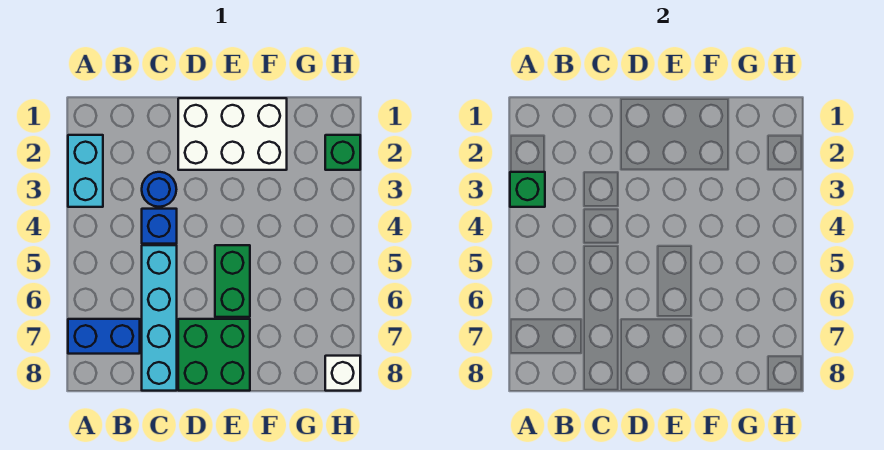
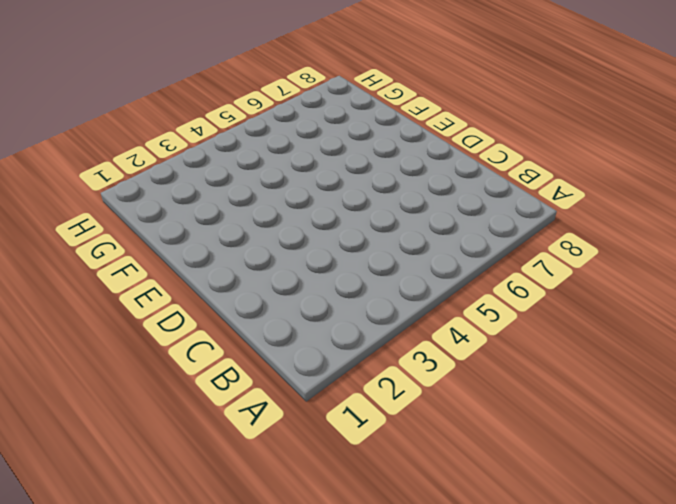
none -> cyan brick A2:A3 level 1
none -> blue brick A7:B7 level 1

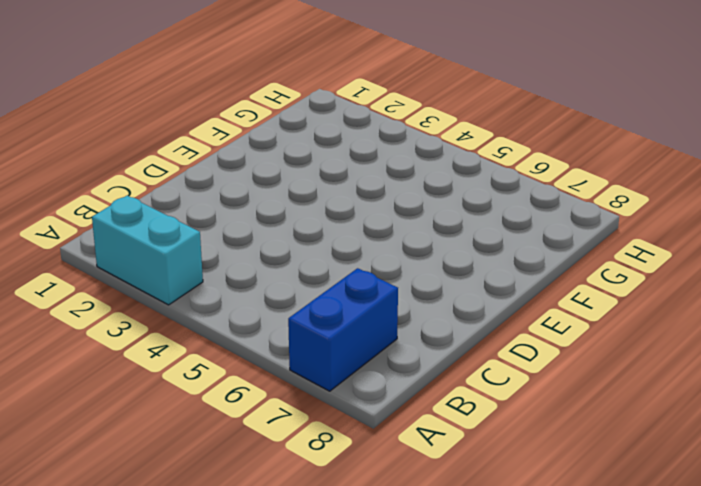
none -> blue round brick C3 level 1
none -> blue brick C4 level 1

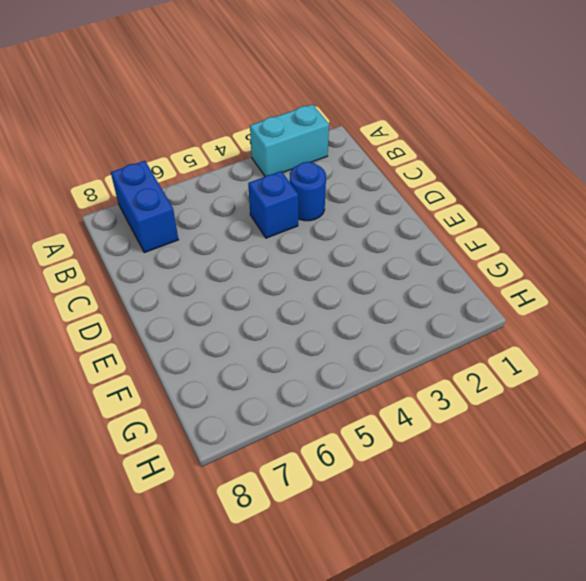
none -> cyan brick C5:C8 level 1
none -> white brick D1:F2 level 1

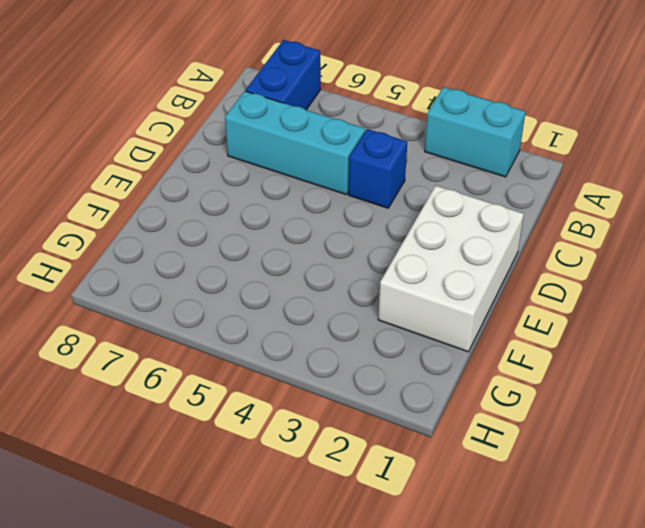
cyan brick C5:C7 level 1 -> cyan brick C5:C8 level 1
none -> blue round brick C3 level 1
none -> green brick D7:E8 level 1

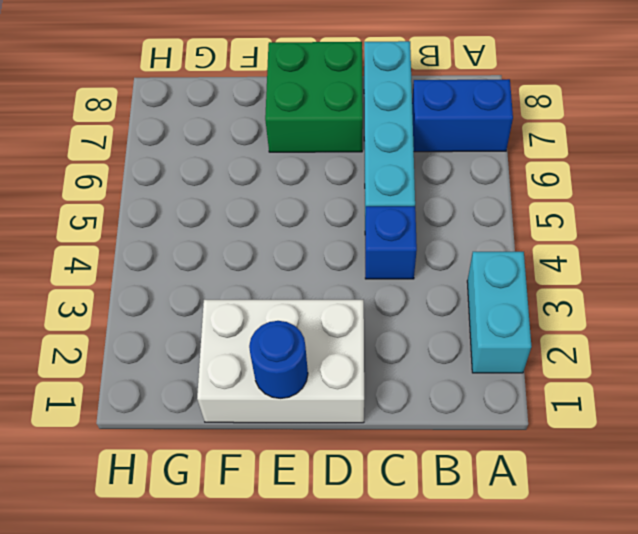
blue round brick E1 level 2 -> blue round brick C3 level 1
none -> green brick E5:E6 level 1
none -> green brick H2 level 1

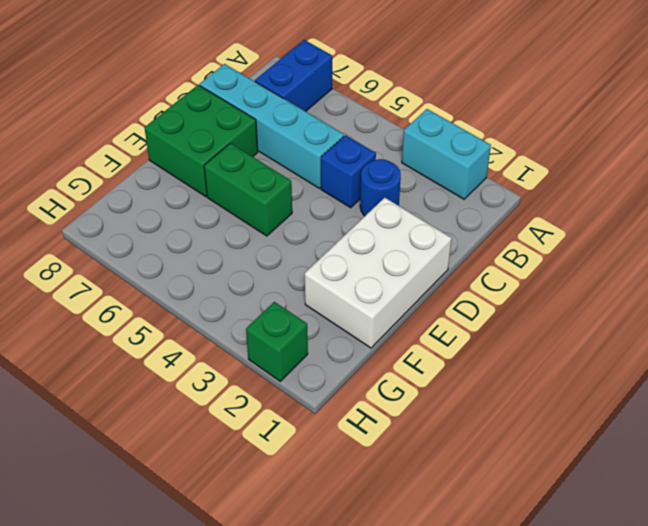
none -> white brick H8 level 1
none -> green brick A3 level 2

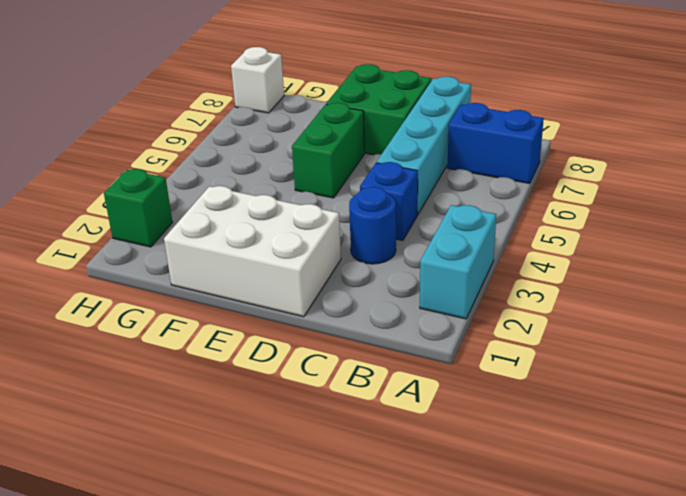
none -> green brick A3 level 2

